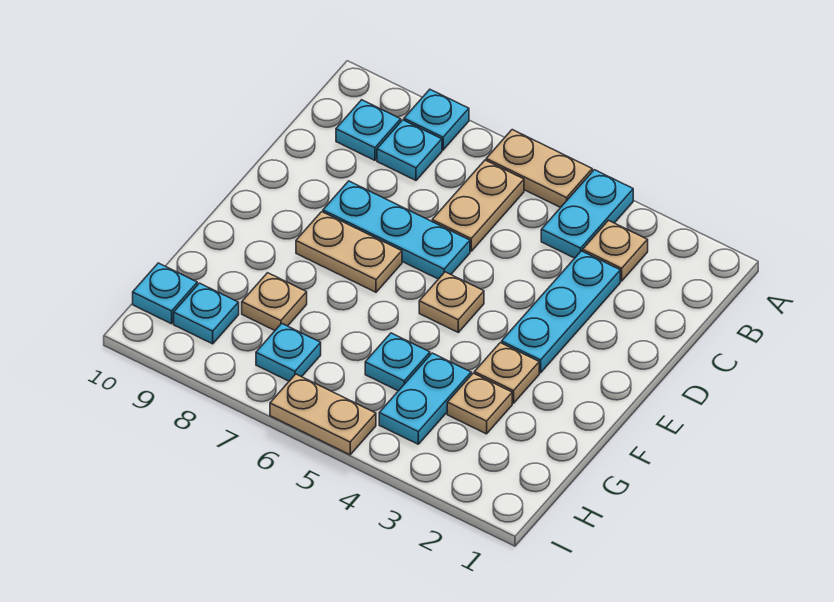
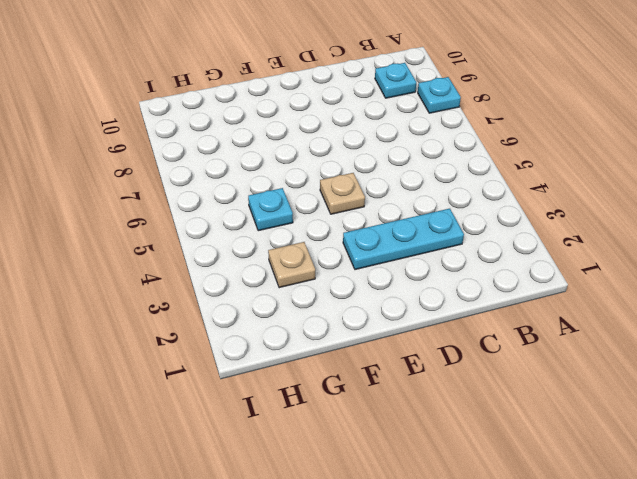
none -> cyan plate A4:B4 level 1
none -> tan plate A5:A6 level 1
none -> tan plate B3 level 1

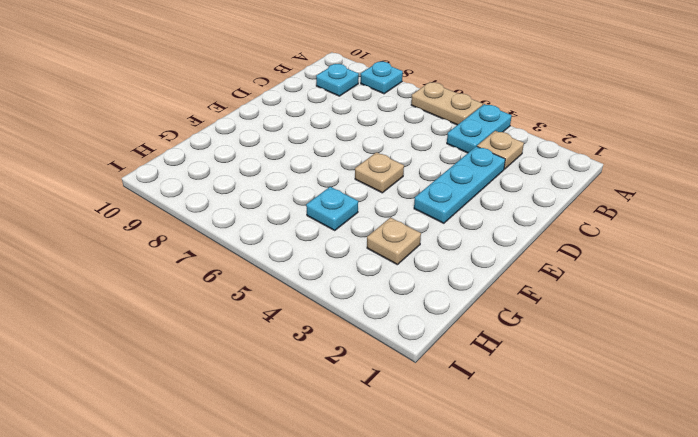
none -> tan plate B6:C6 level 1
none -> cyan plate B8 level 1
none -> cyan plate D6:D8 level 1

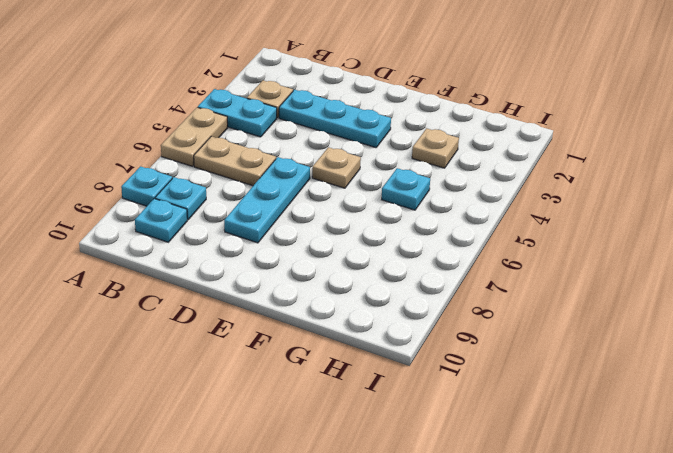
none -> tan plate E7:E8 level 1
none -> tan plate F3 level 1
none -> cyan plate G4:H4 level 1

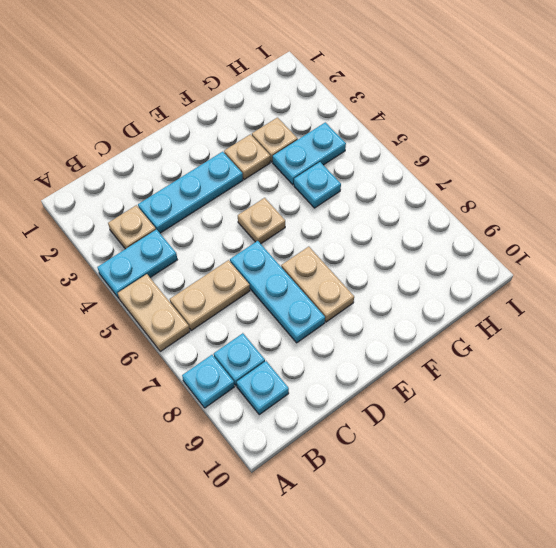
none -> tan plate G8 level 1
none -> cyan plate H7 level 1
none -> cyan plate H9 level 1

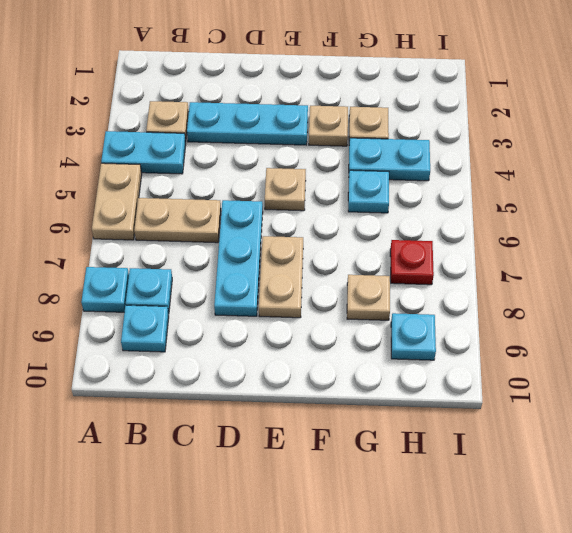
red plate H7 level 1 -> cyan plate H7 level 1
none -> cyan plate H10 level 1
none -> tan plate I5:I6 level 1

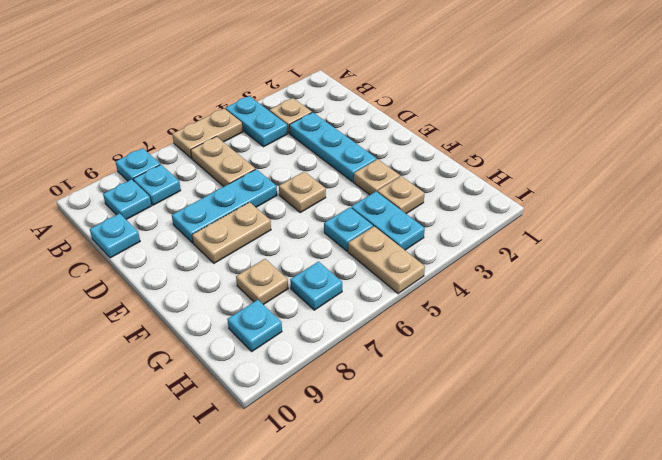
cyan plate C10 level 1 -> cyan plate H10 level 1
tan plate H5:I5 level 1 -> tan plate I5:I6 level 1

